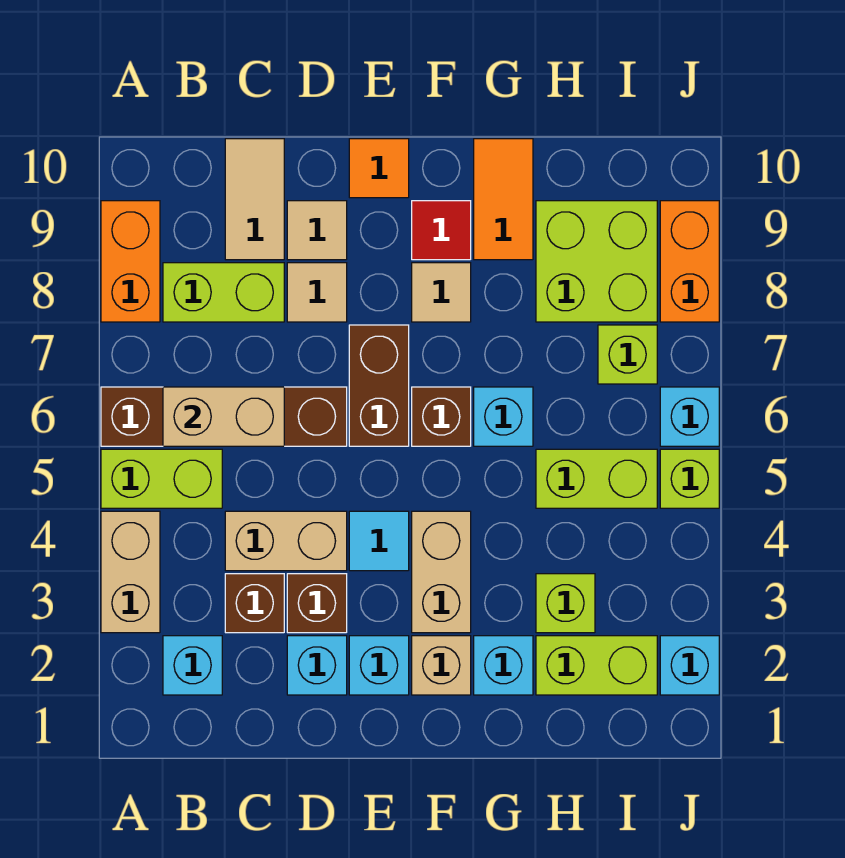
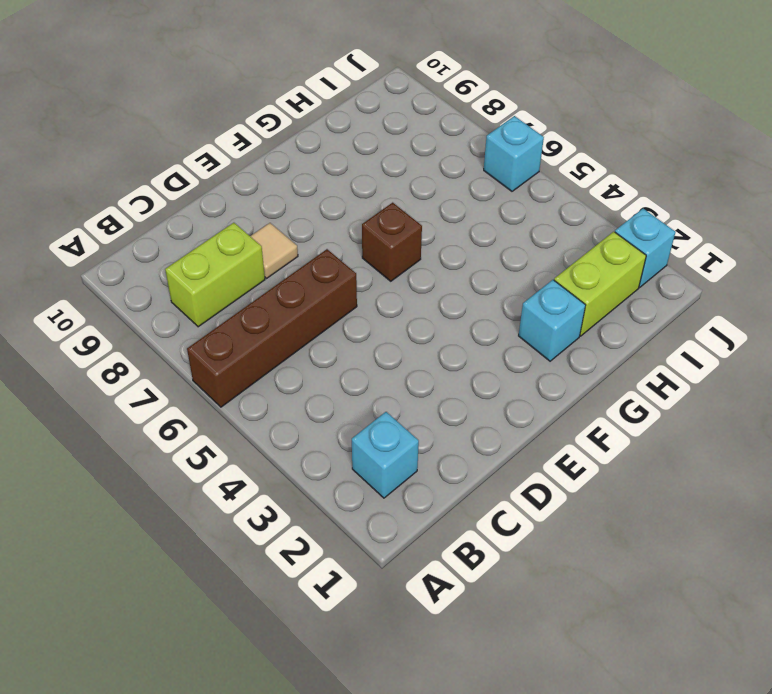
none -> tan brick A3:A4 level 1
none -> lime brick A5:B5 level 1
none -> orange brick A8:A9 level 1
none -> brown brick C3 level 1

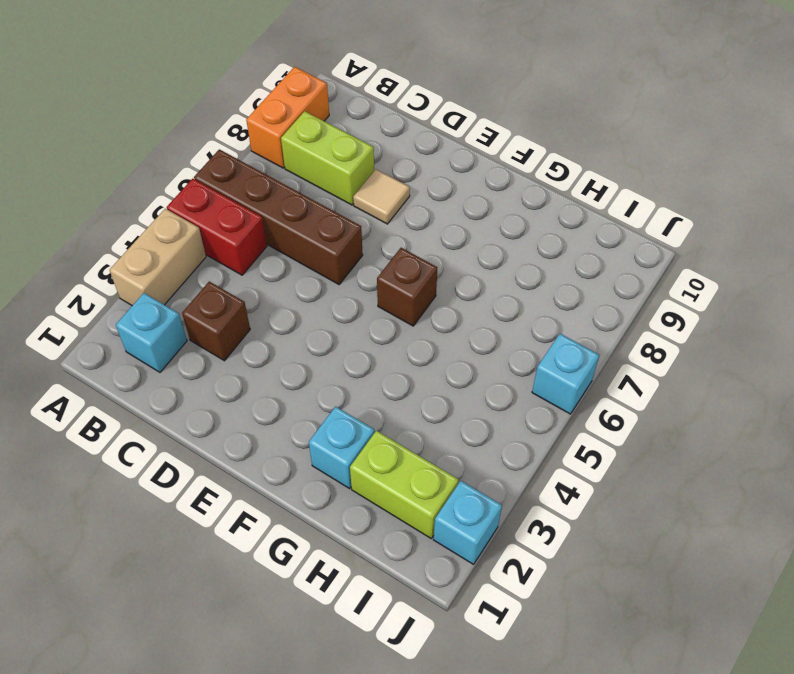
red brick A5:B5 level 1 -> lime brick A5:B5 level 1
none -> tan brick C4:D4 level 1
none -> tan tile C9:C10 level 1
none -> cyan brick D2 level 1
none -> brown brick D3 level 1

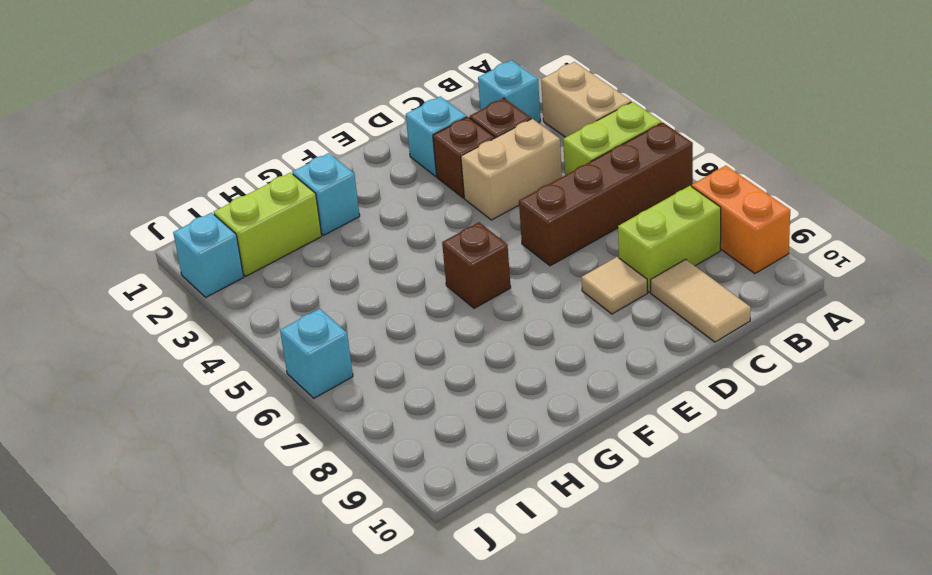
none -> tan tile D9 level 1
none -> cyan brick E2 level 1
none -> cyan tile E4 level 1
none -> brown brick E6:E7 level 1

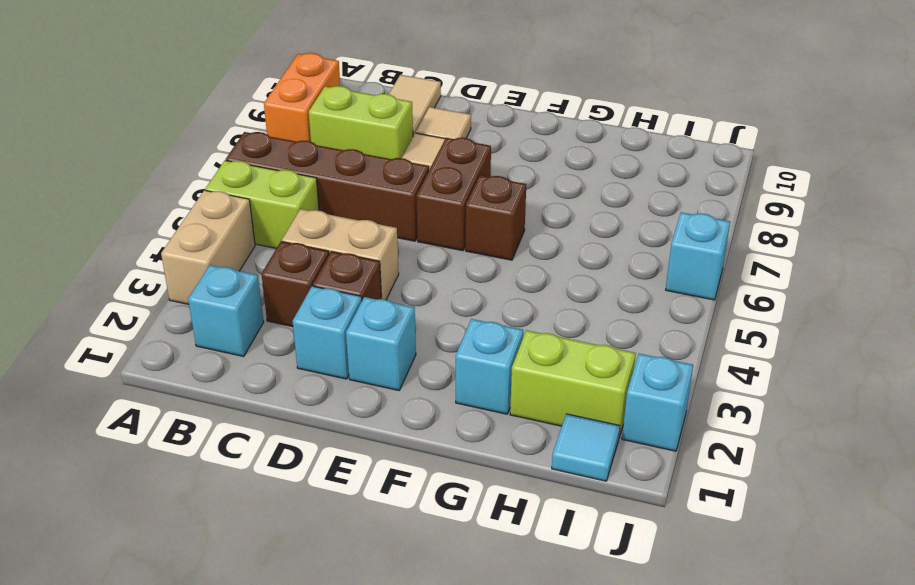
cyan tile I1 level 1 -> cyan tile E4 level 1
none -> orange tile E10 level 1
none -> tan brick F2 level 1
none -> tan brick F3:F4 level 1
none -> tan tile F8 level 1

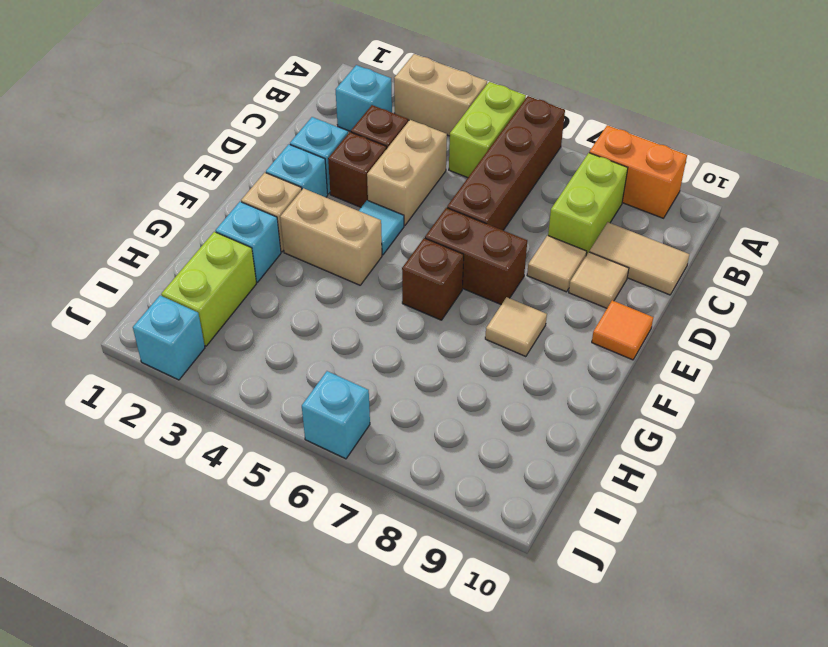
none -> red tile F9 level 1
none -> cyan brick G6 level 1
none -> orange tile G9:G10 level 1
none -> lime brick H3 level 1

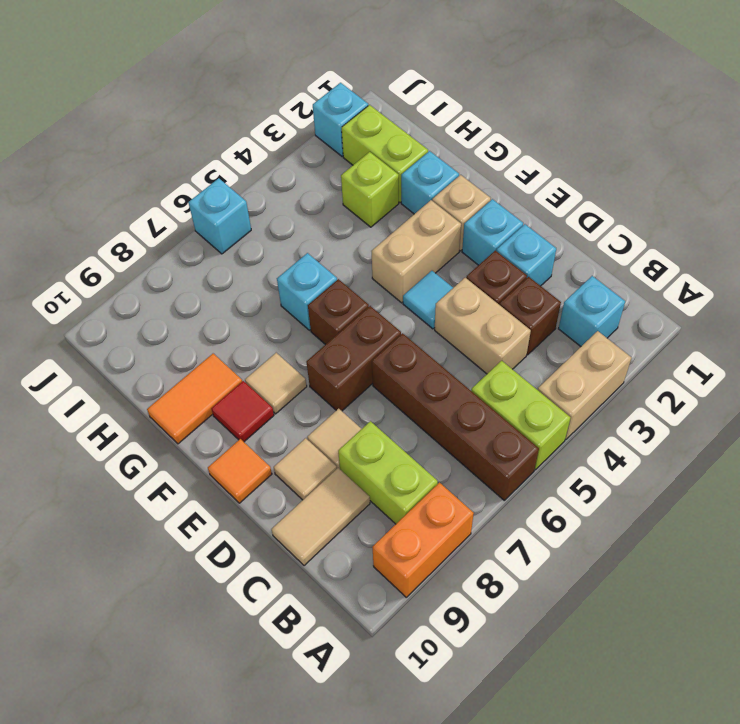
none -> lime brick H5:I5 level 1
none -> lime brick H8:I9 level 1
none -> lime brick I7 level 1
none -> lime brick J5 level 1

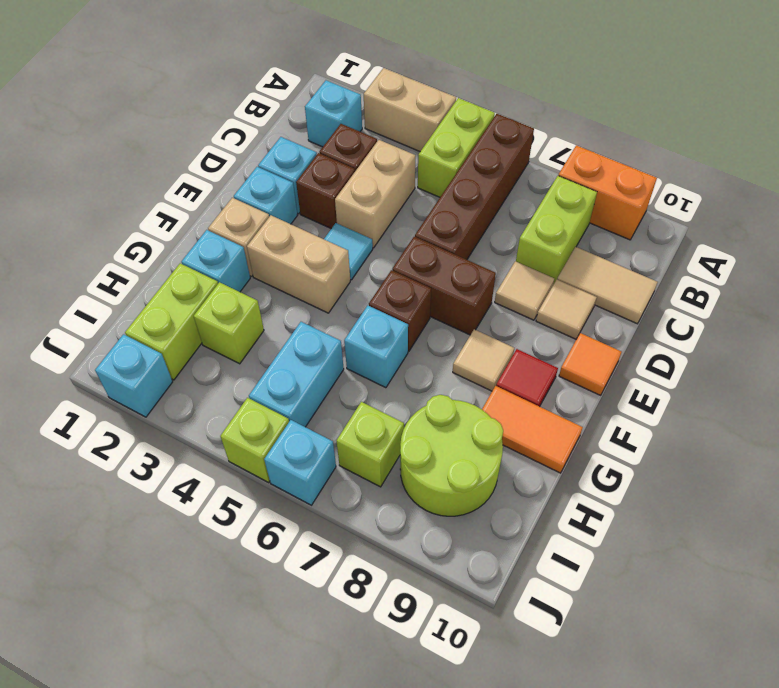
cyan brick H5:I5 level 1 -> lime brick H5:I5 level 1
lime round brick H8:I9 level 1 -> lime brick H8:I9 level 1
none -> orange brick J8:J9 level 1
none -> tan brick B6:C6 level 2

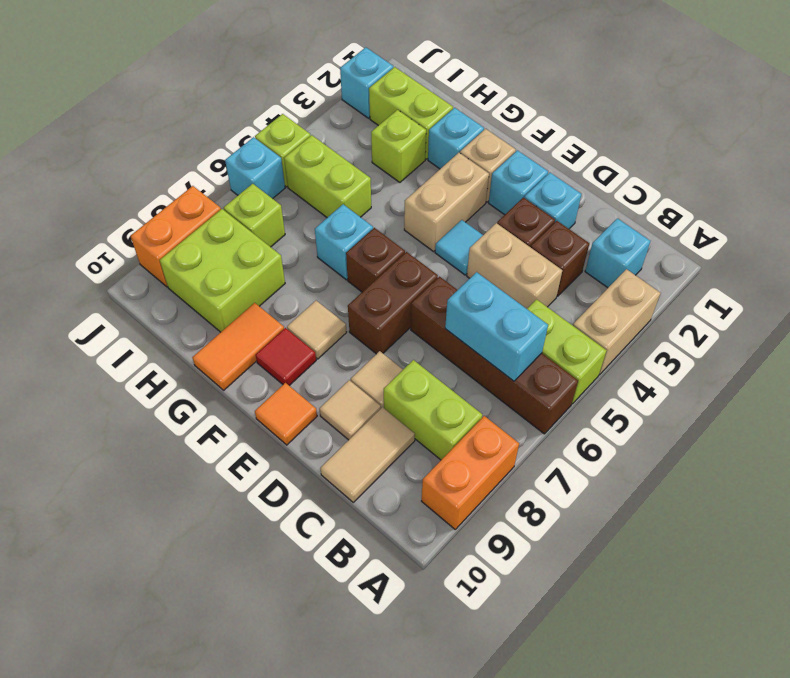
cyan brick B6:C6 level 2 -> tan brick B6:C6 level 2

